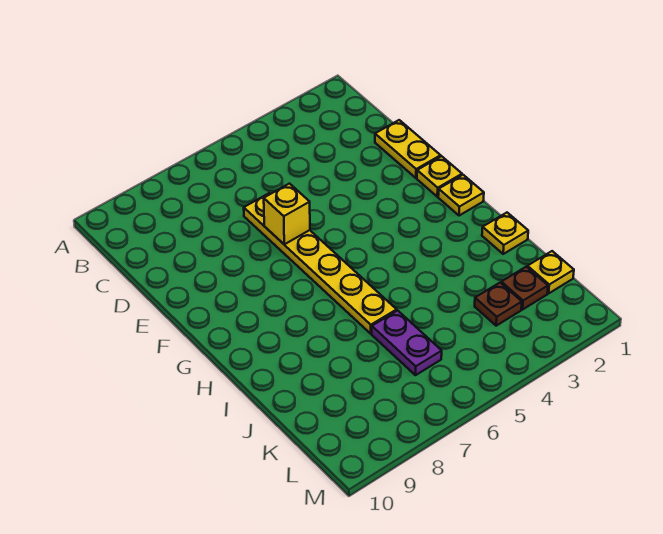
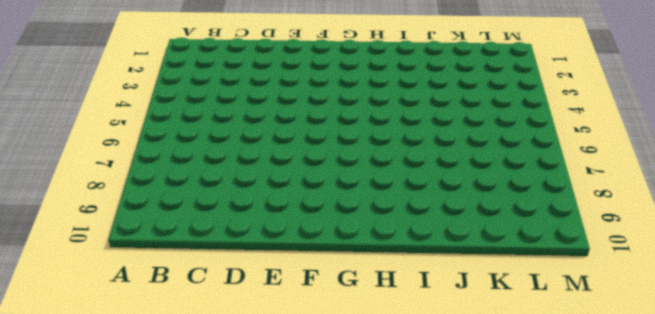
none -> yellow plate D1:E1 level 1
none -> yellow plate D6:I6 level 1

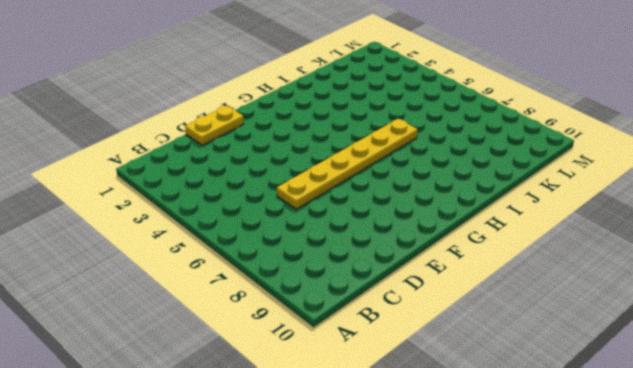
none -> yellow plate F1 level 1
none -> yellow plate G1 level 1

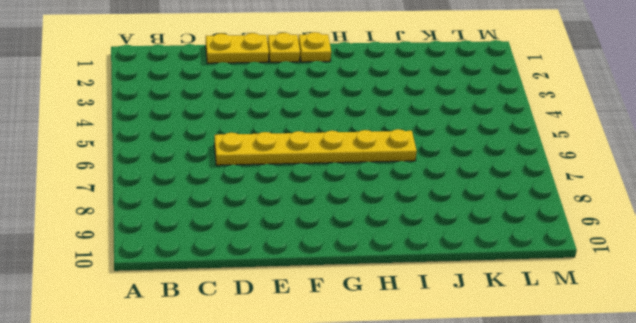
none -> yellow plate I1 level 1
none -> purple plate J6:K6 level 1

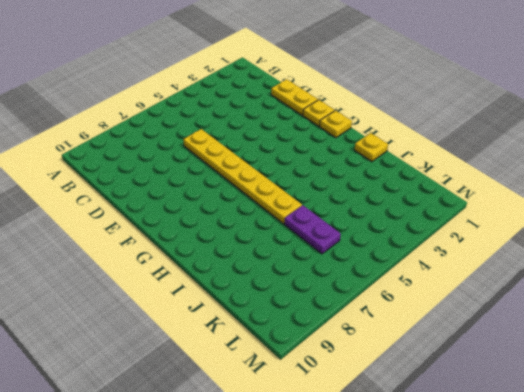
none -> yellow plate K1 level 1
none -> brown plate K2 level 1

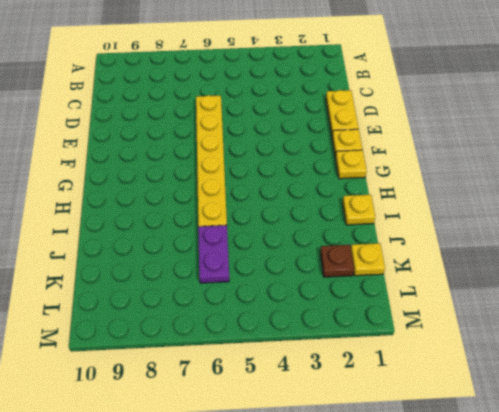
none -> brown plate K3 level 1
none -> yellow brick E6 level 2

